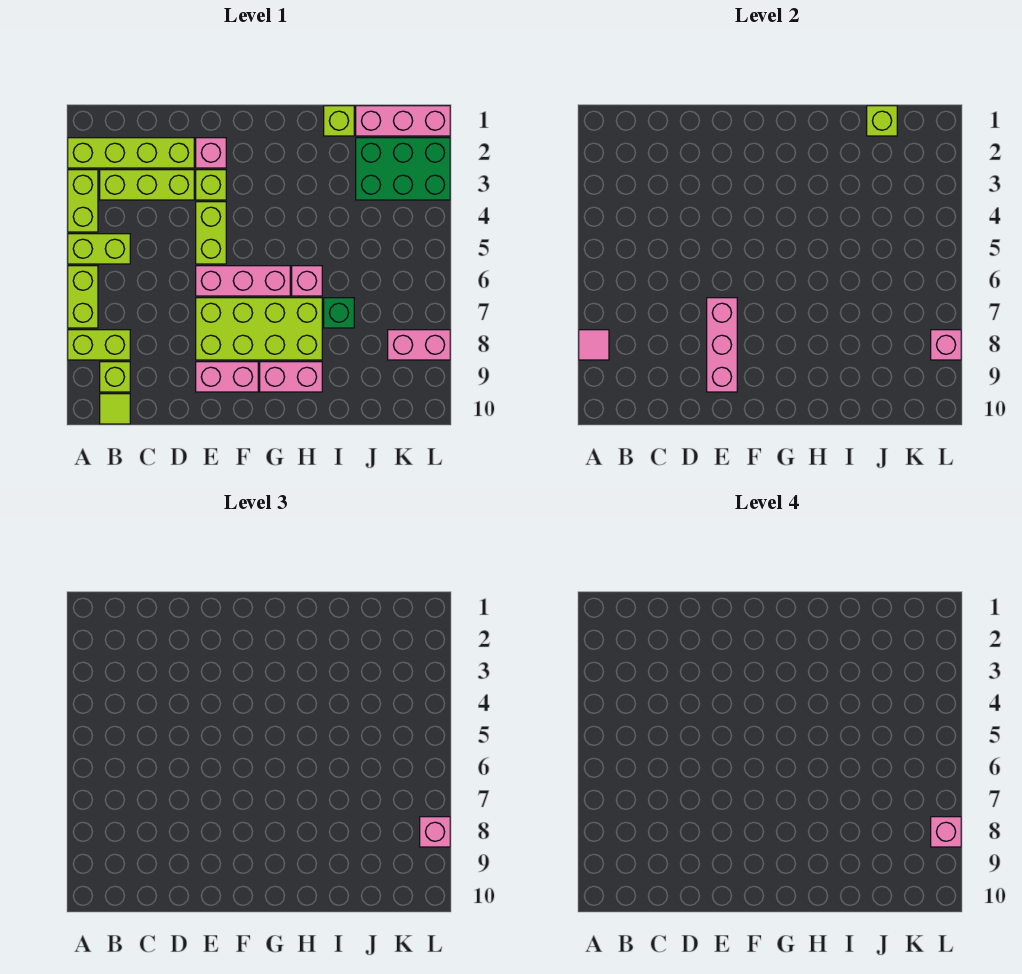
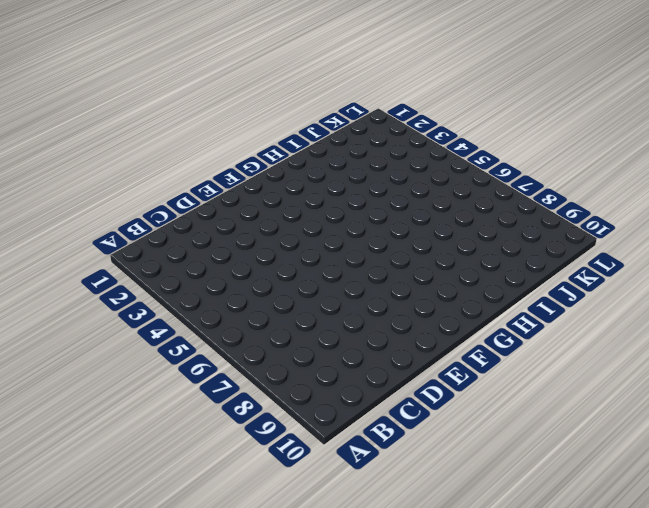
none -> lime brick A2:D2 level 1
none -> lime brick A3:A4 level 1
none -> lime brick A5:B5 level 1

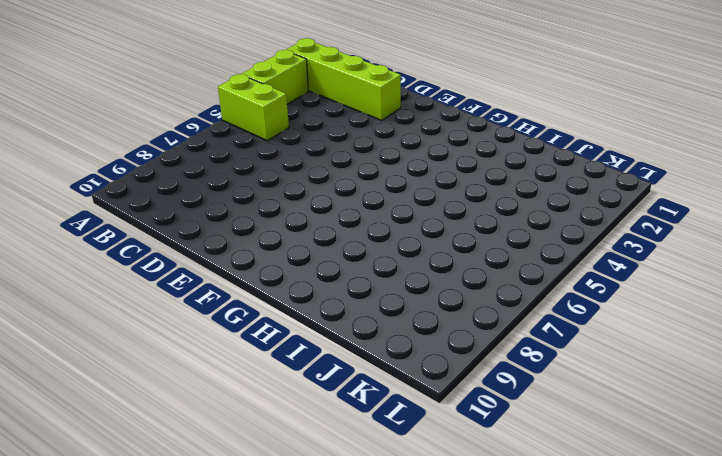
none -> lime brick A6:A7 level 1
none -> lime brick A8:B8 level 1
none -> lime brick B3:D3 level 1

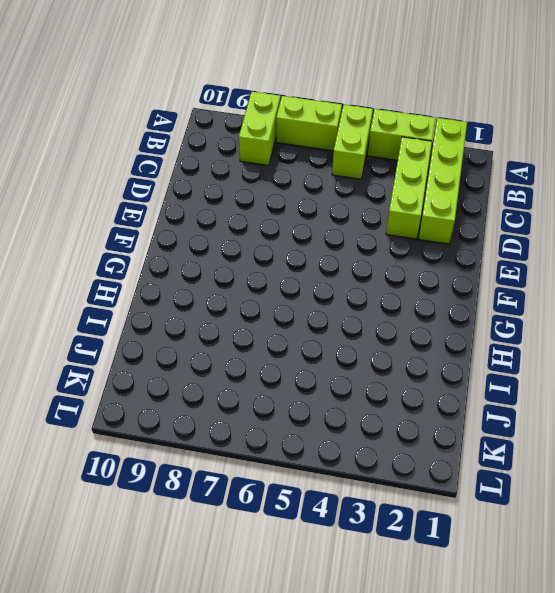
none -> lime brick B9 level 1
none -> lime tile B10 level 1
none -> pink brick E2 level 1

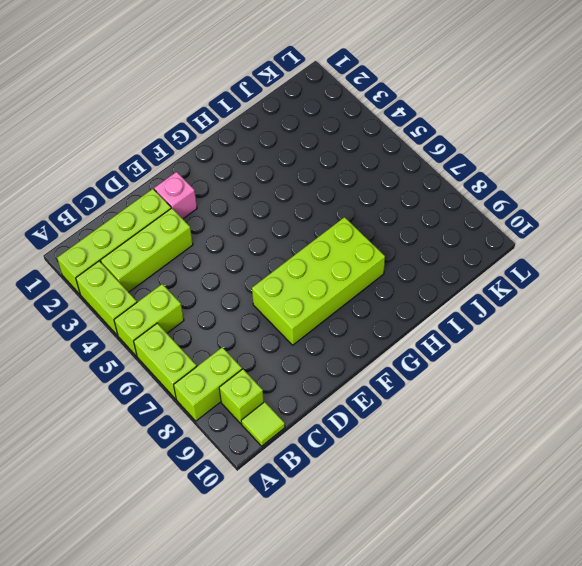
none -> lime brick E3 level 1
none -> lime brick E4:E5 level 1
none -> pink brick E6:G6 level 1

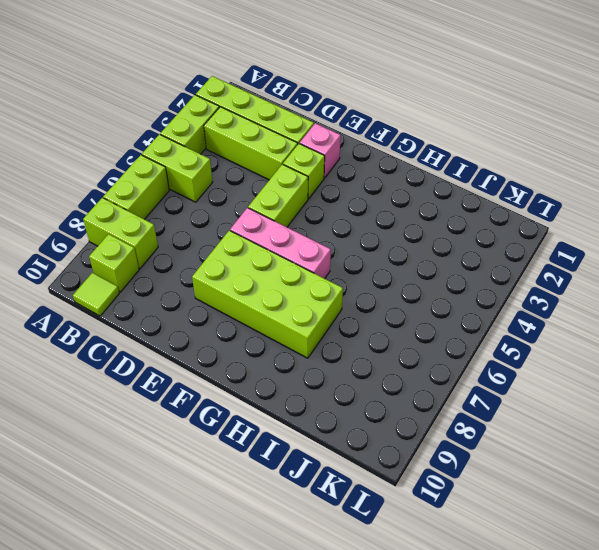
none -> pink brick E9:F9 level 1
none -> pink brick G9:H9 level 1
none -> pink brick H6 level 1

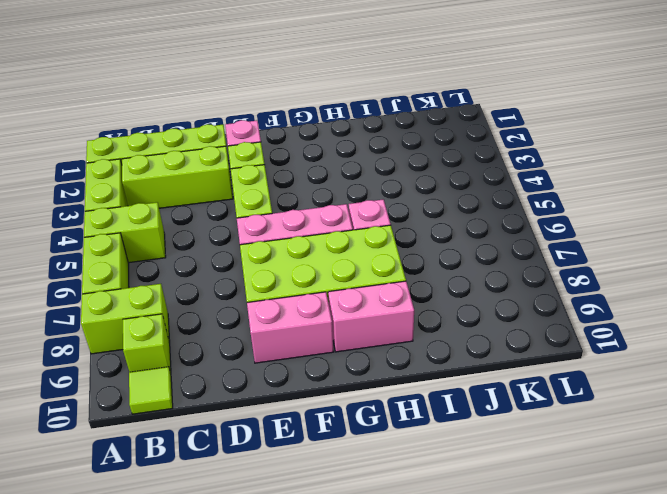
none -> lime brick I1 level 1
none -> green brick I7 level 1
none -> pink brick J1:L1 level 1

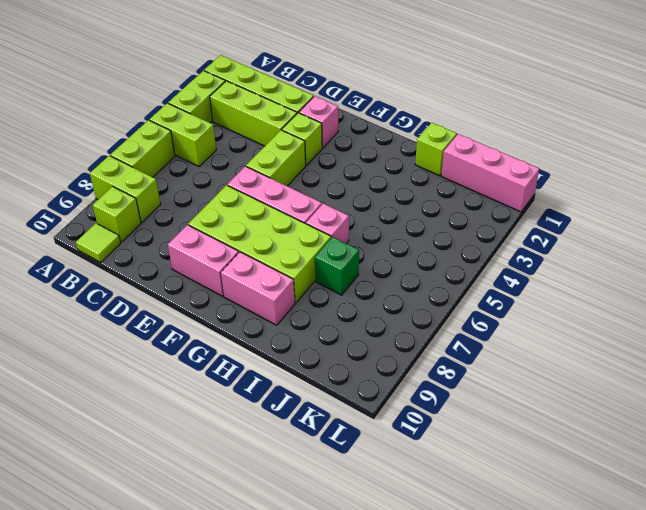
none -> green brick J2:L3 level 1
none -> pink brick K8:L8 level 1
none -> pink tile A8 level 2

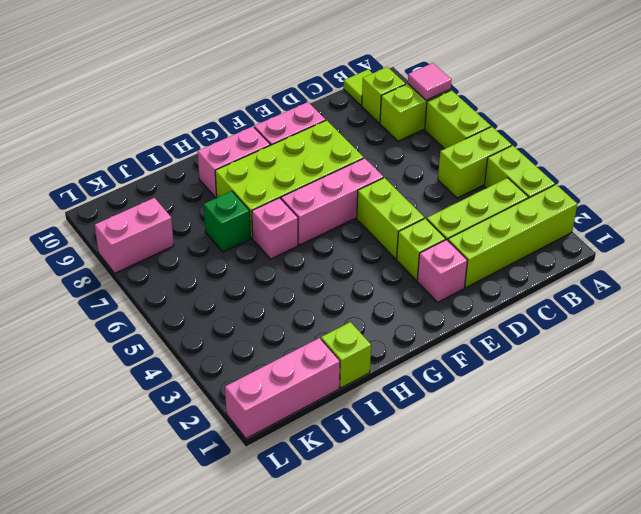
none -> green brick J2:L3 level 1
none -> pink brick E7:E9 level 2
none -> lime brick J1 level 2

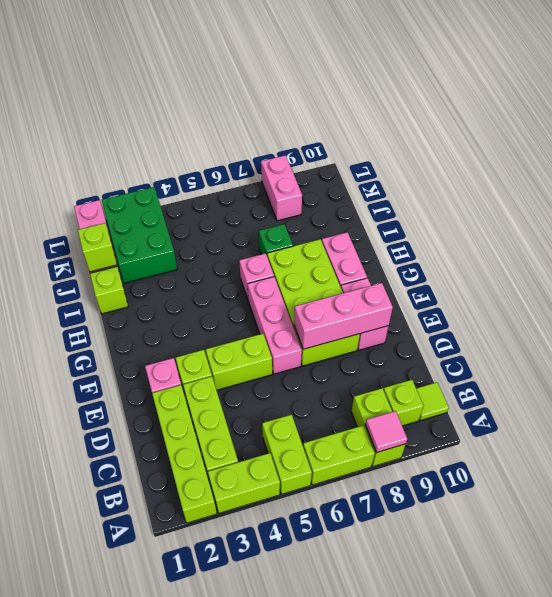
none -> pink brick L8 level 2
none -> pink brick L8 level 3
none -> pink brick L8 level 4

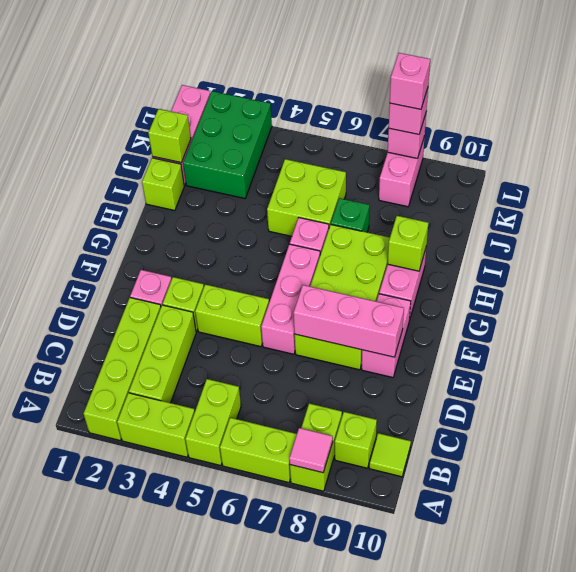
lime brick H9 level 2 -> none
lime brick I5:J6 level 1 -> none

